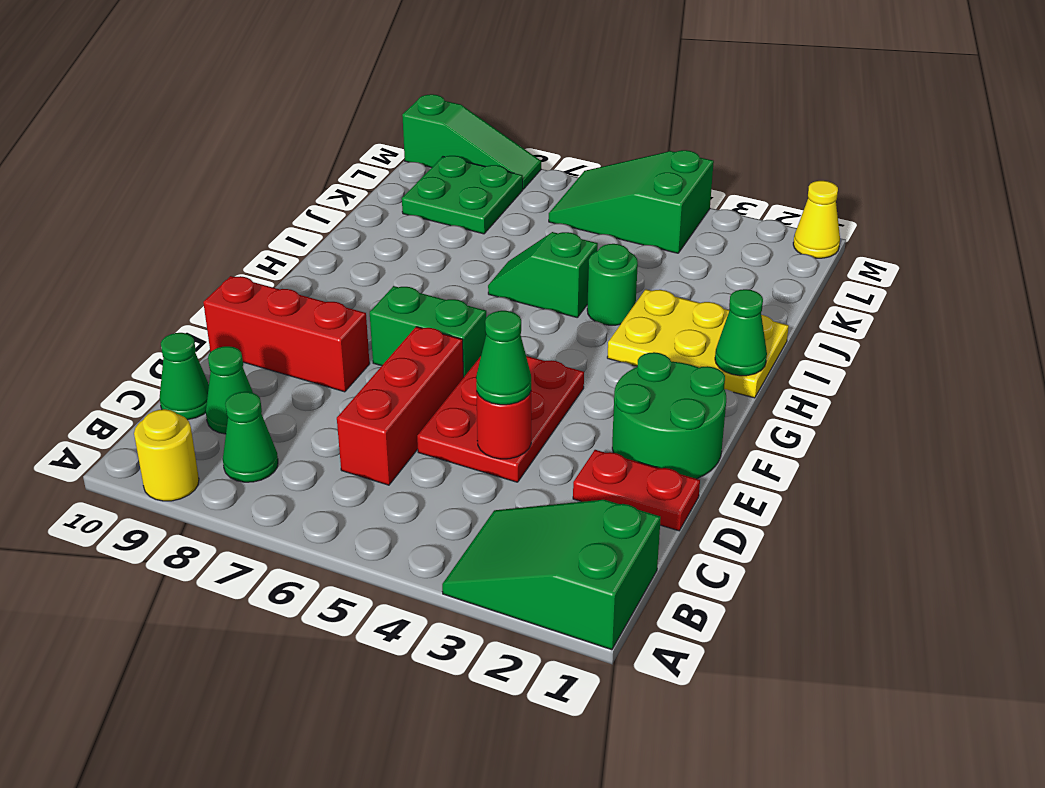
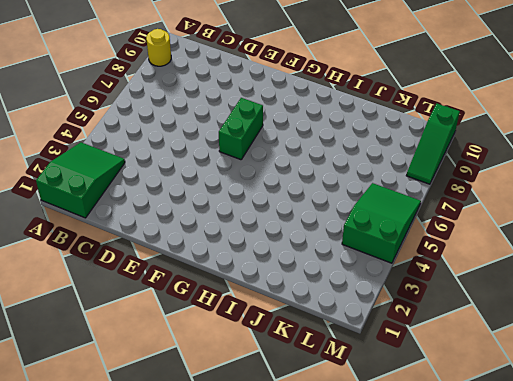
none -> green cone B8 level 1
none -> red brick C6:E6 level 1
none -> green cone C9 level 1

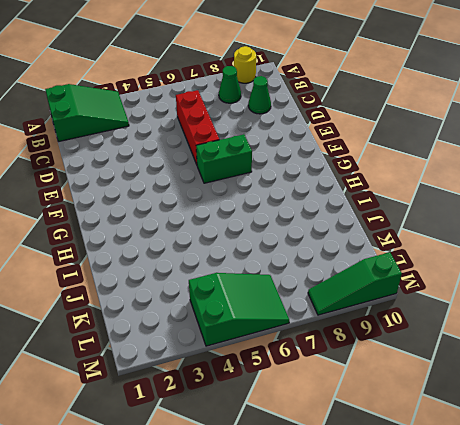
none -> green cone C10 level 1
none -> red plate D1:D2 level 1
none -> red plate D4:F5 level 1

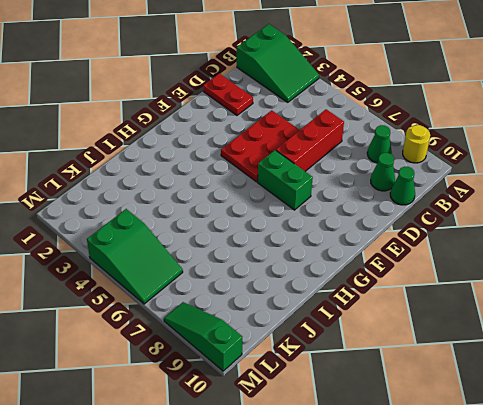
none -> green round brick E1:F2 level 1
none -> red brick E8:E10 level 1
none -> yellow plate H1:I3 level 1

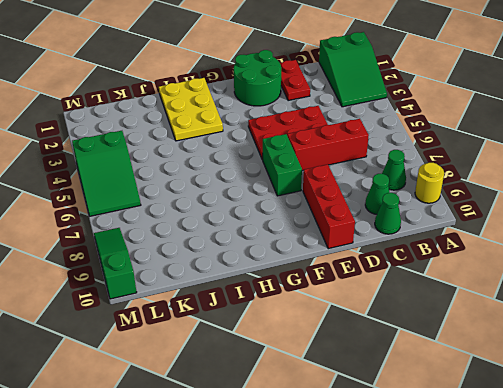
none -> green round brick I4 level 1
none -> green slope I5:I6 level 1 top 5
none -> green plate K8:L9 level 1

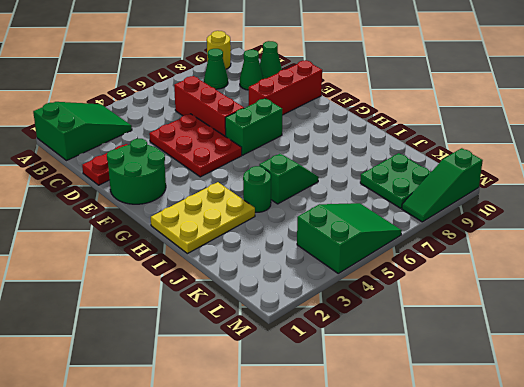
none -> yellow cone M1 level 1
none -> red round brick D4 level 2
none -> green cone H1 level 2

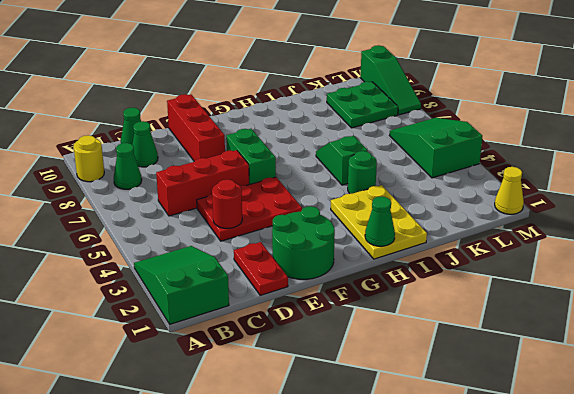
none -> green cone D4 level 3

